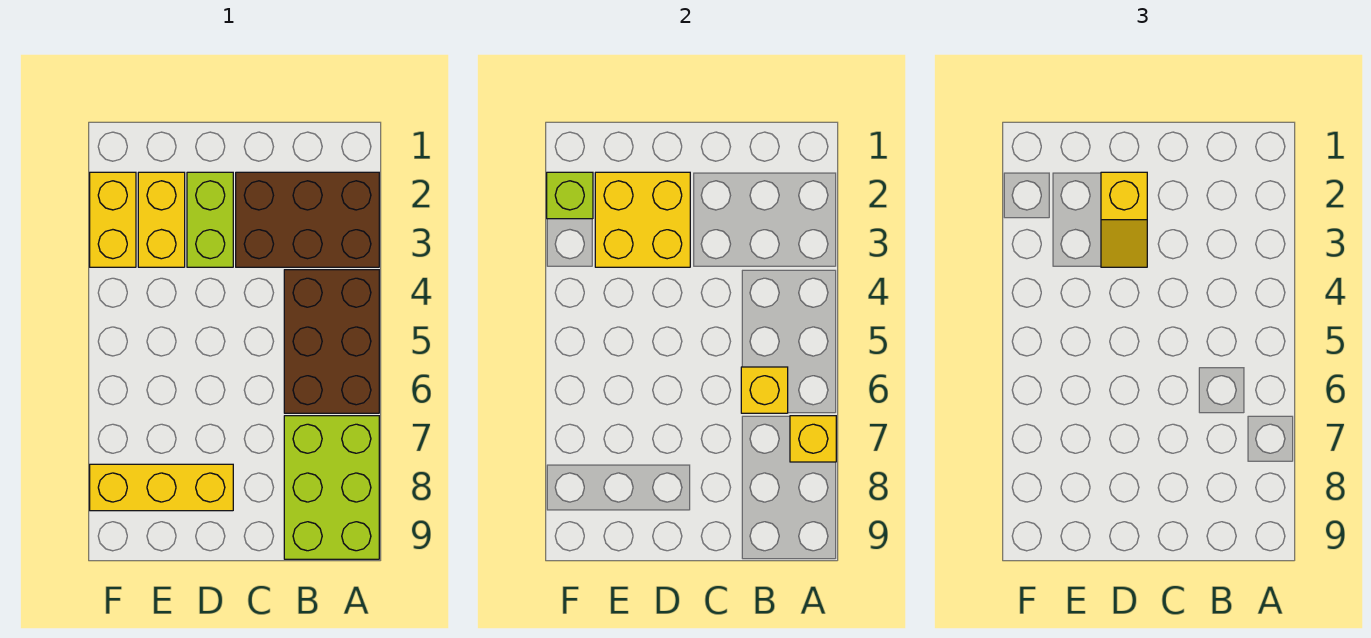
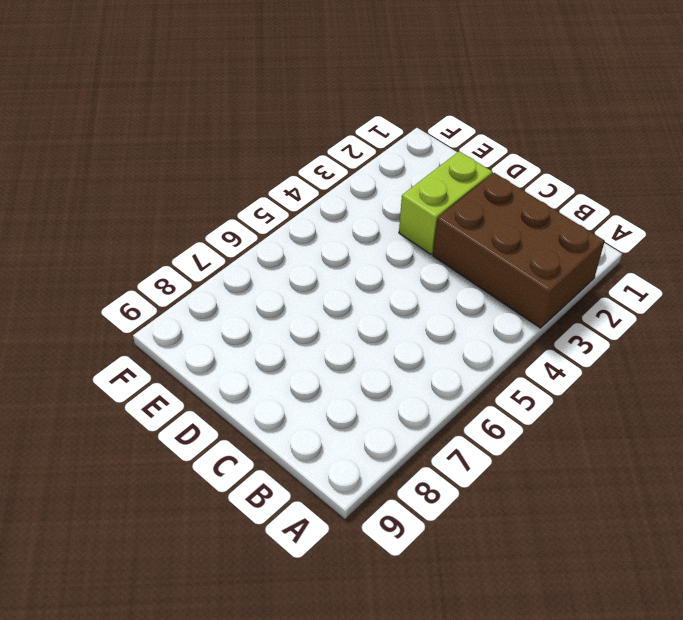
none -> brown brick A4:B6 level 1
none -> lime brick A7:B9 level 1
none -> yellow brick D8:F8 level 1

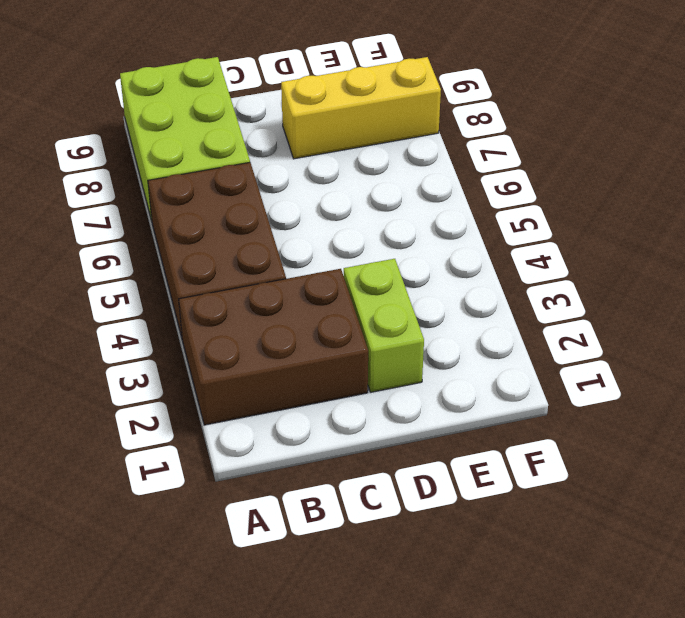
none -> yellow brick E2:E3 level 1
none -> yellow brick F2:F3 level 1
none -> yellow brick A7 level 2

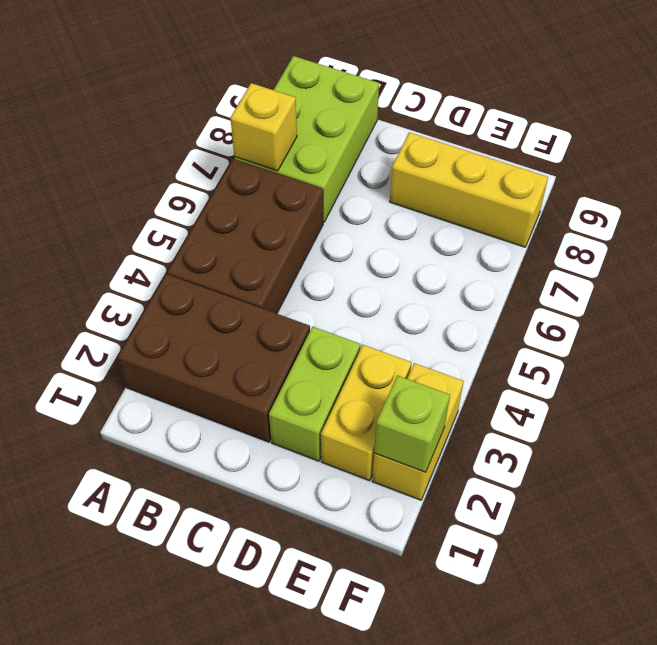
none -> yellow brick B6 level 2
none -> yellow brick D2:E3 level 2
none -> yellow slope D2:D3 level 3 top 2

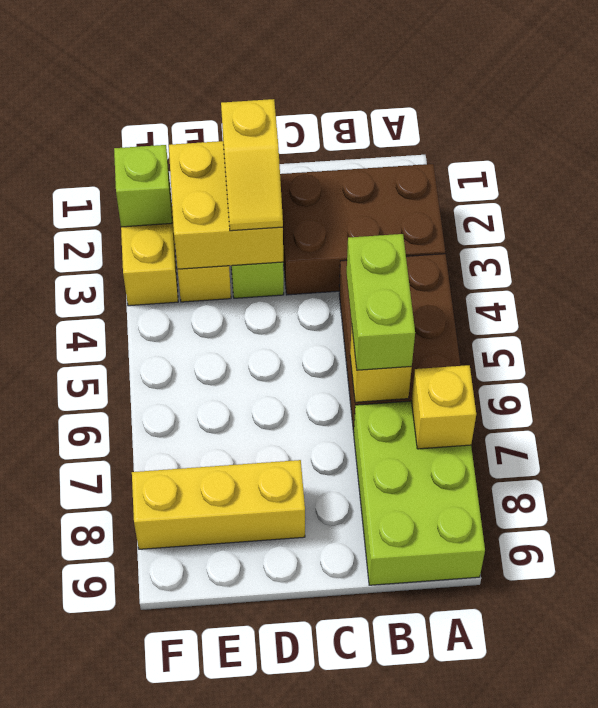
lime brick B5:B6 level 3 -> none

